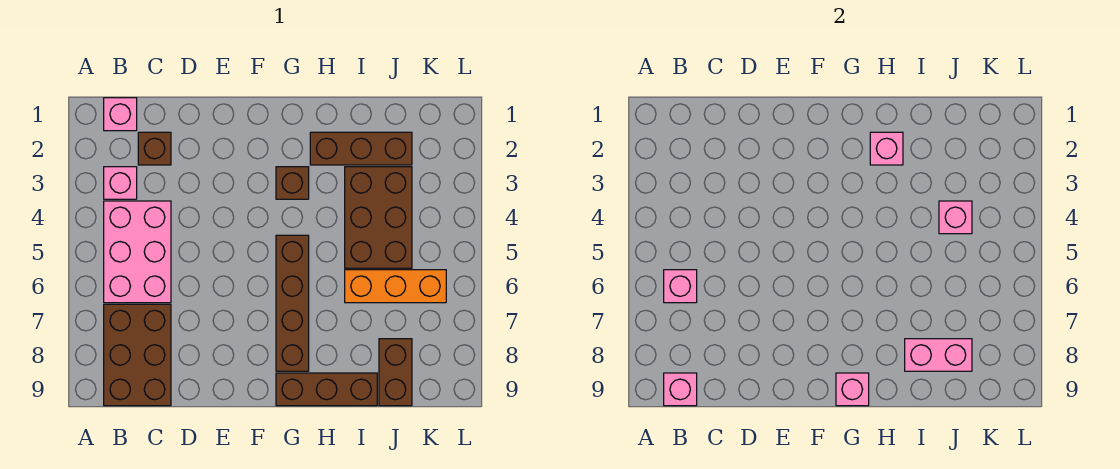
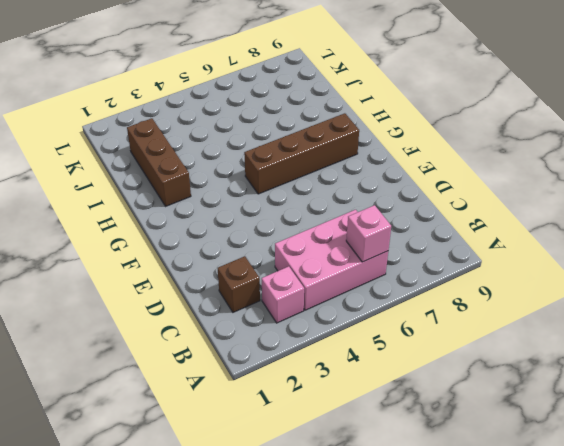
none -> pink brick B1 level 1
none -> brown brick B7:C9 level 1
none -> brown brick G3 level 1

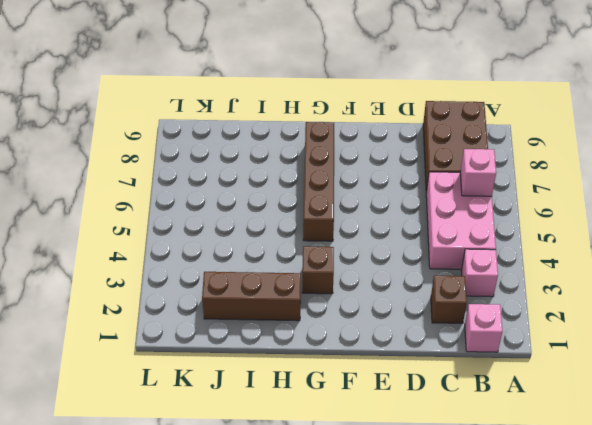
none -> brown brick G9:I9 level 1
none -> brown brick I3:J5 level 1
none -> orange brick I6:K6 level 1

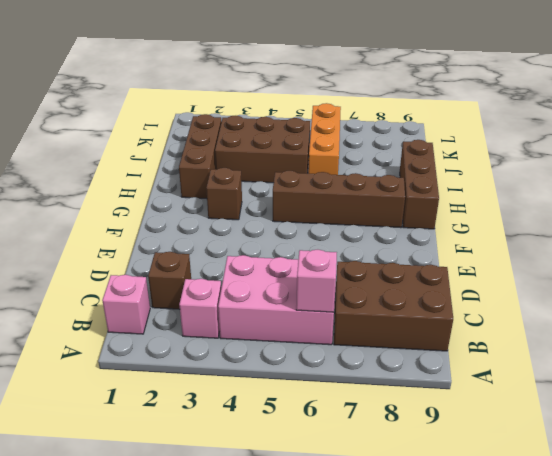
none -> brown brick J8:J9 level 1
none -> pink brick B9 level 2
none -> pink brick G9 level 2

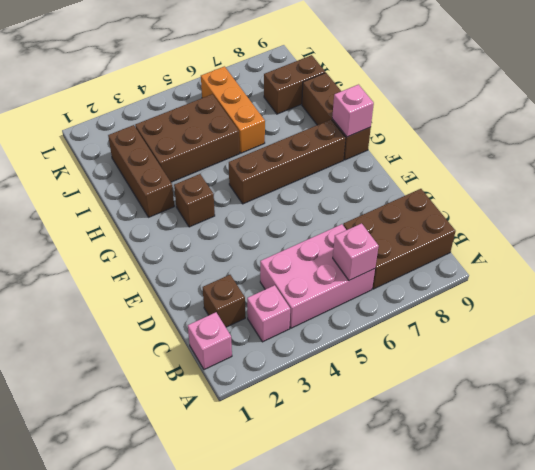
none -> pink brick B9 level 2
none -> pink brick H2 level 2
none -> pink brick I8:J8 level 2

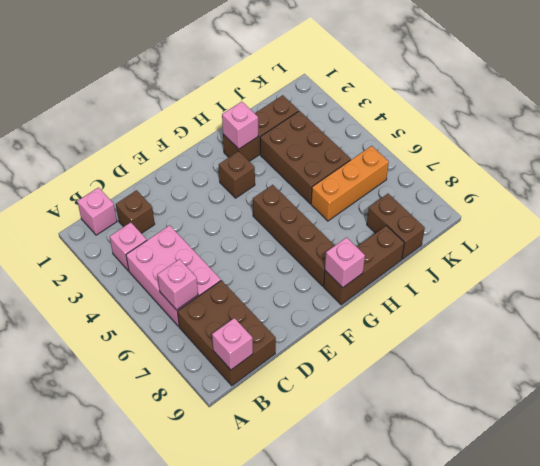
none -> pink brick I8:J8 level 2
none -> pink brick J4 level 2

